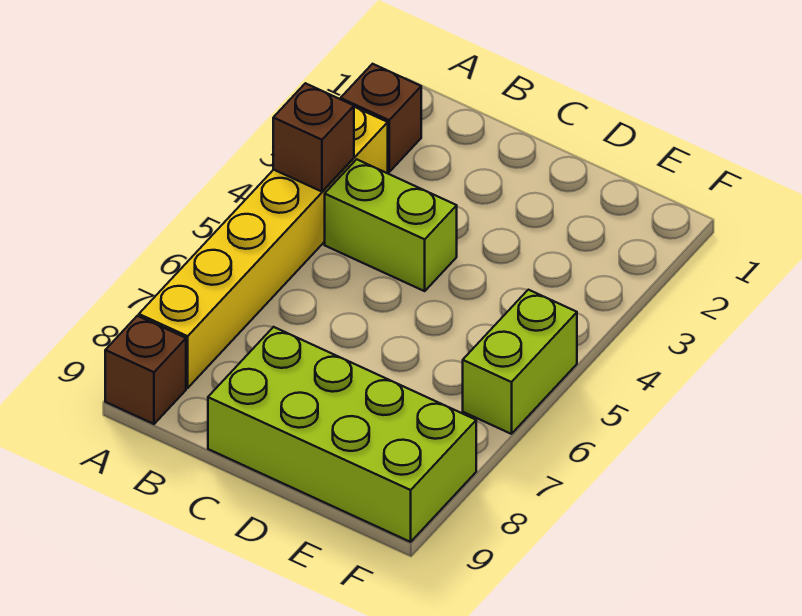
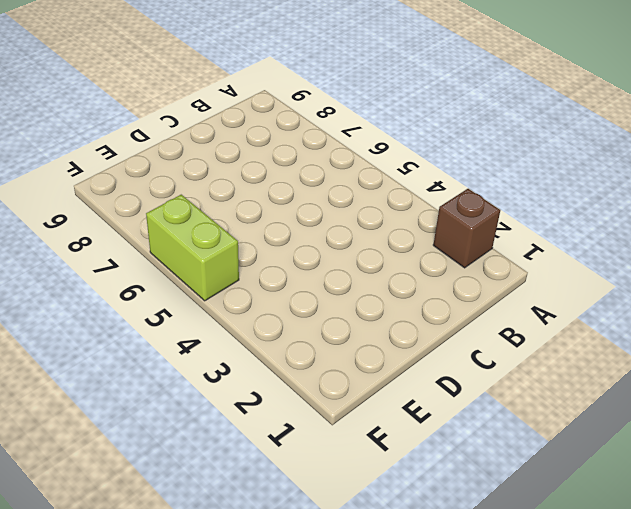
none -> yellow brick A3:A8 level 1
none -> brown brick A9 level 1

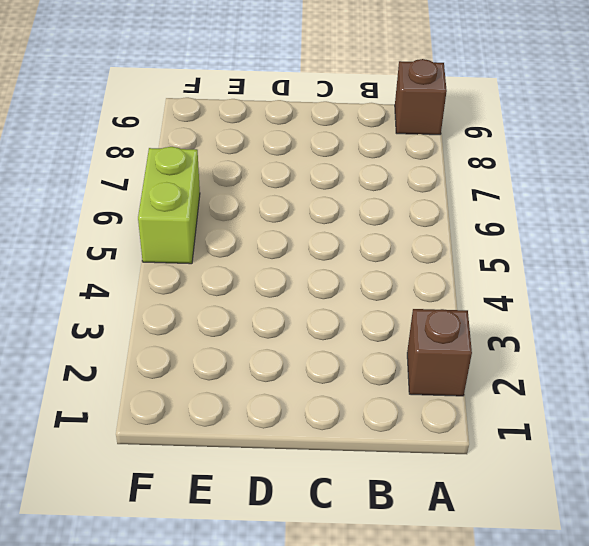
none -> yellow brick A3:A8 level 1
none -> lime brick B4:C4 level 1

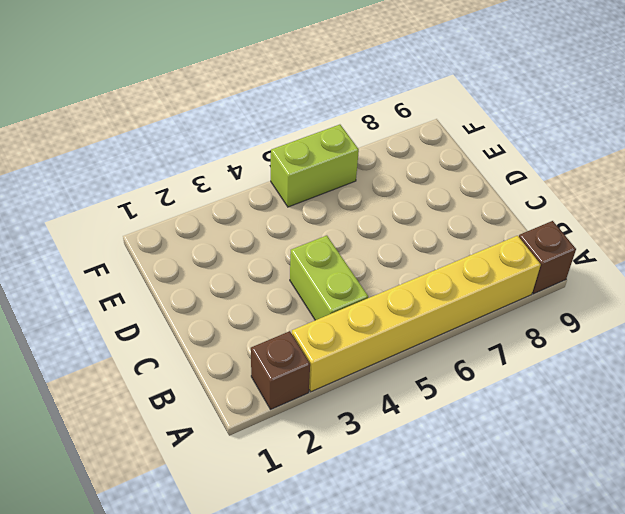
none -> lime brick C8:F9 level 1
none -> brown brick A4 level 2

